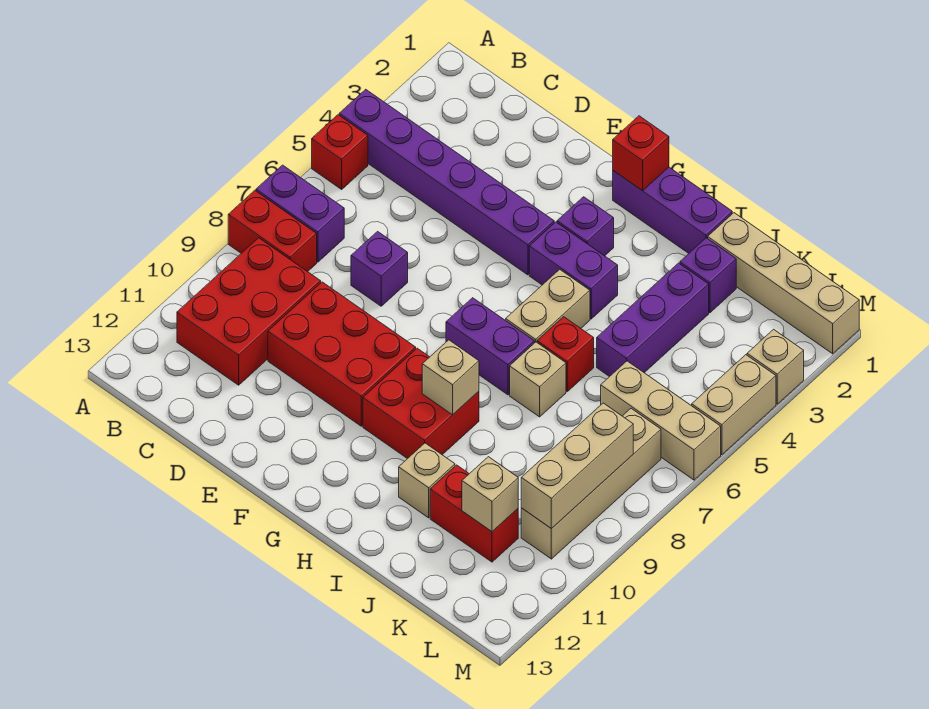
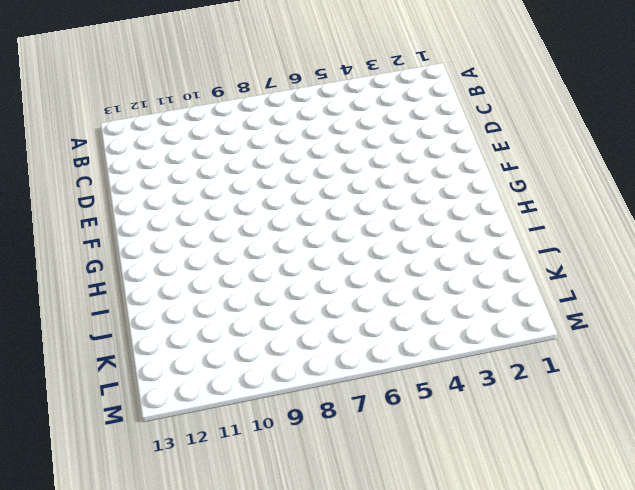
none -> purple brick A4:F4 level 1
none -> red brick A5 level 1
none -> purple brick A7:B7 level 1

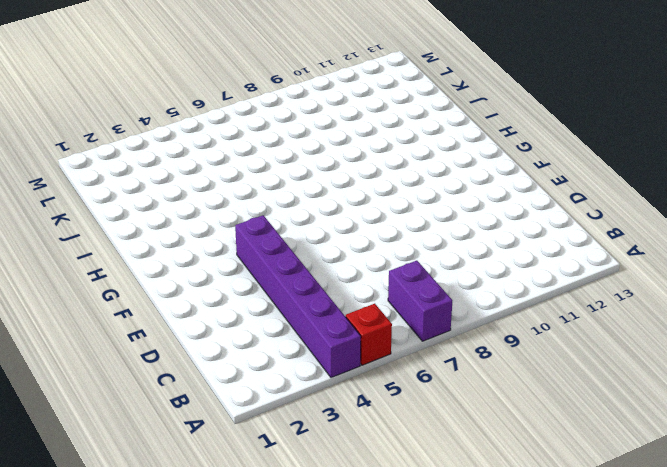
none -> red brick A8:B8 level 1
none -> red brick B9:C11 level 1
none -> purple brick D7 level 1

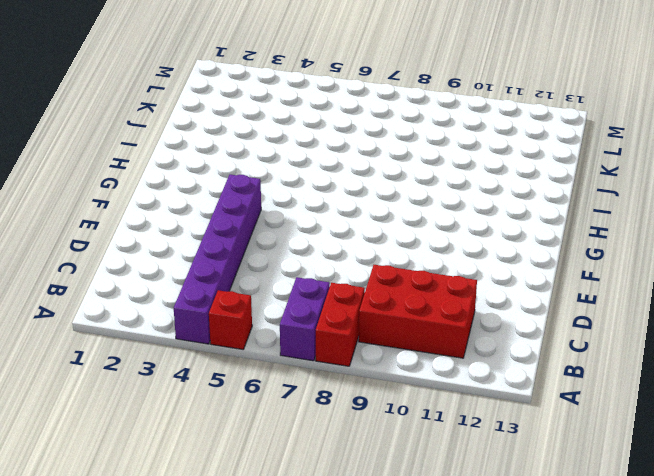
none -> purple brick D7 level 1
none -> red brick D9:F10 level 1
none -> purple brick G1:I1 level 1

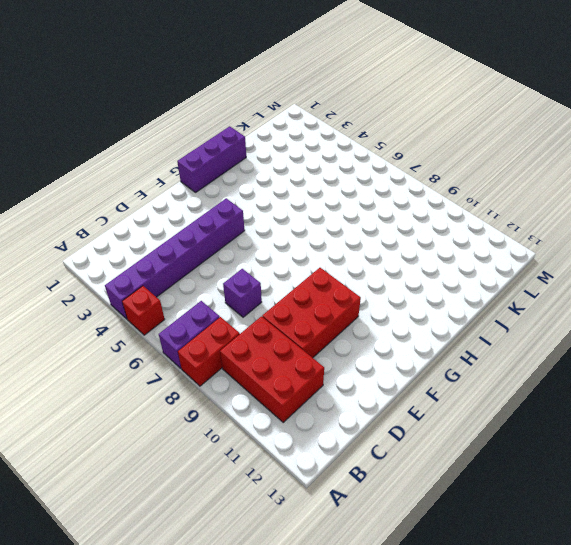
none -> purple brick G3 level 1
none -> purple brick G4:H4 level 1
none -> purple brick G7:H7 level 1

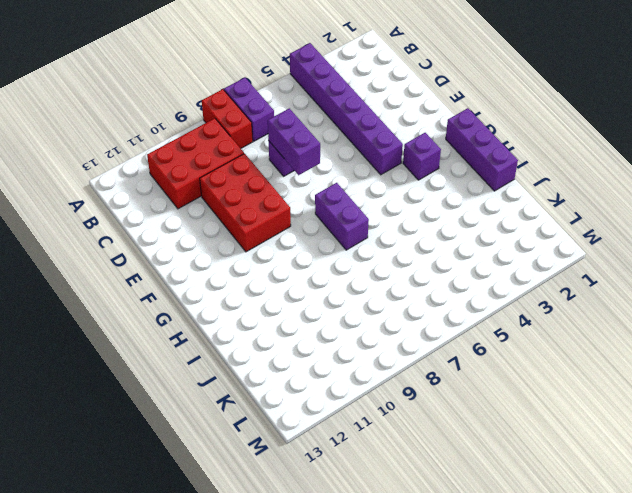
purple brick D7:E7 level 2 -> purple brick G4:H4 level 1
none -> red brick A5 level 1
none -> red brick G9:H10 level 1
none -> tan brick H5:H6 level 1

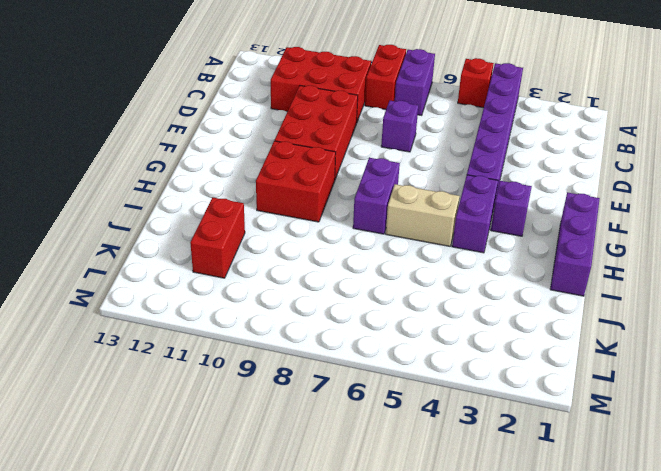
none -> red brick I6 level 1
none -> tan brick I7 level 1
none -> tan brick I11 level 1

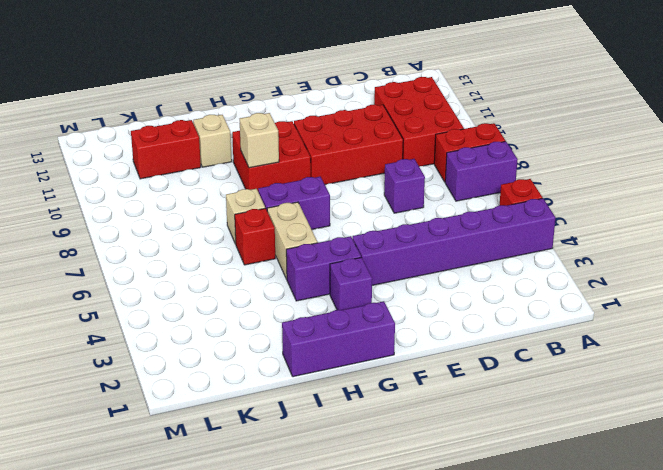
none -> tan brick J1:M1 level 1
none -> purple brick J2 level 1
none -> purple brick J3:J5 level 1

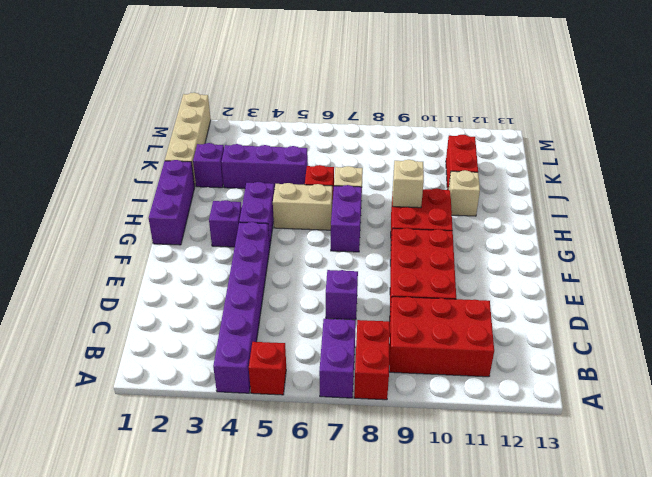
none -> tan brick K6:M6 level 1
none -> tan brick L7:L10 level 1
none -> tan brick M3 level 1

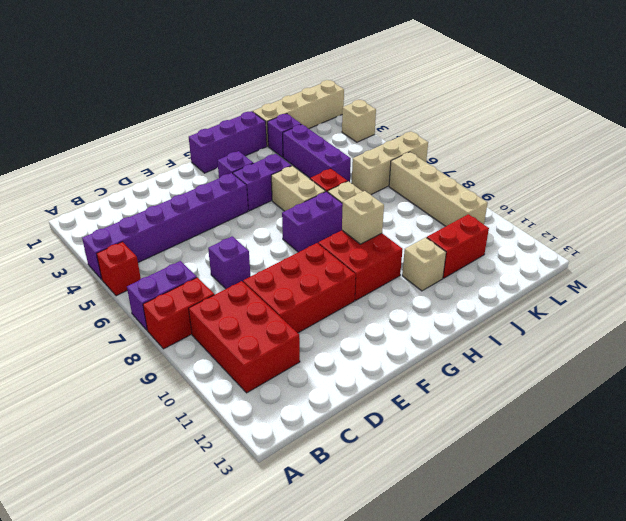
none -> tan brick M4:M5 level 1
none -> red brick G1 level 2
none -> tan brick K11 level 2

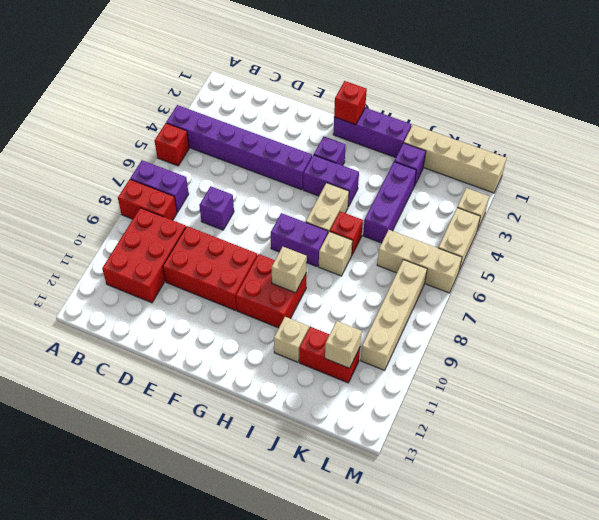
none -> tan brick L8:L10 level 2

